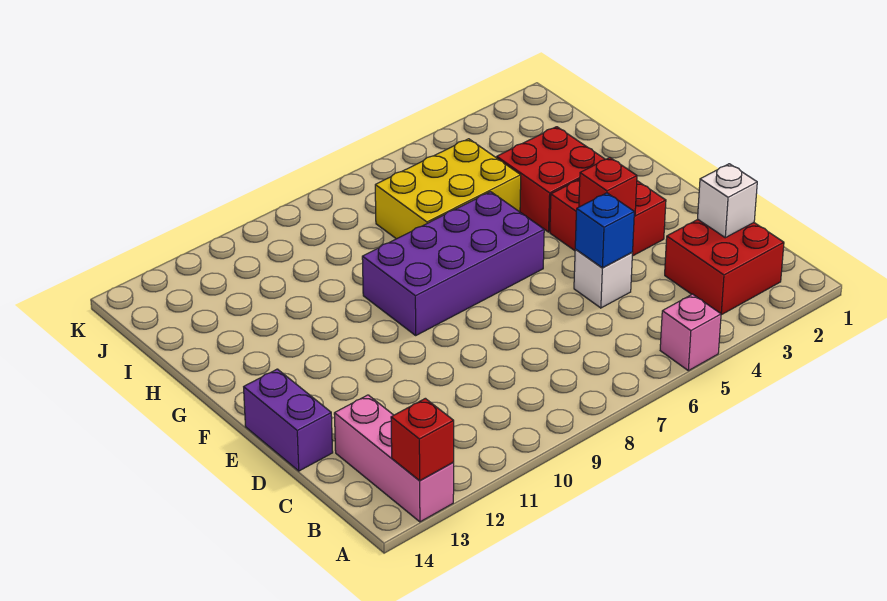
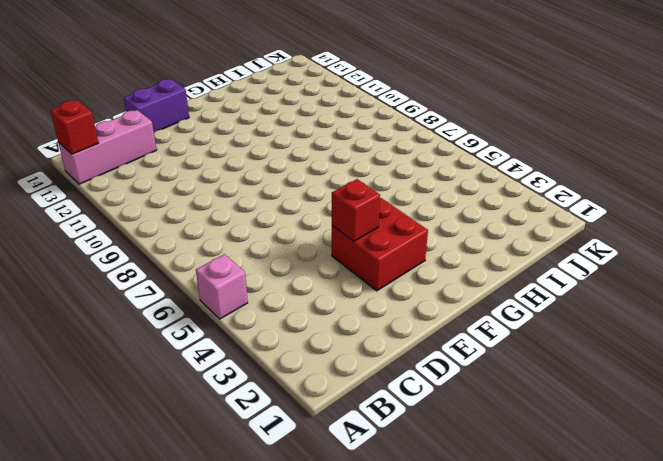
none -> red brick B2:C3 level 1
none -> white brick D5 level 1
none -> purple brick F6:G9 level 1

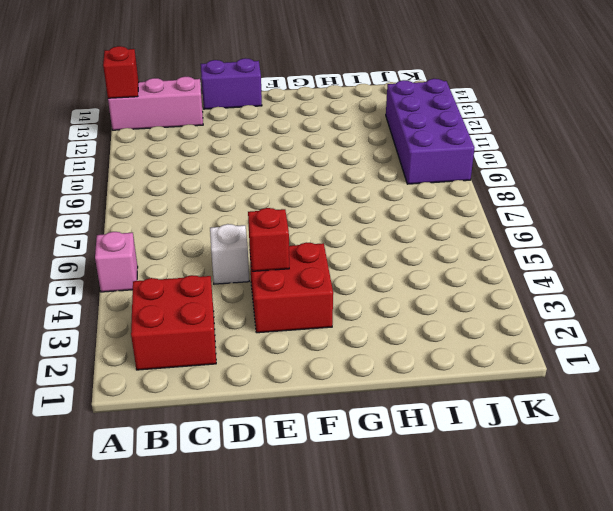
purple brick J9:K12 level 1 -> purple brick F6:G9 level 1
none -> red brick G3:H4 level 1
none -> yellow brick H5:I7 level 1
none -> white brick C2 level 2

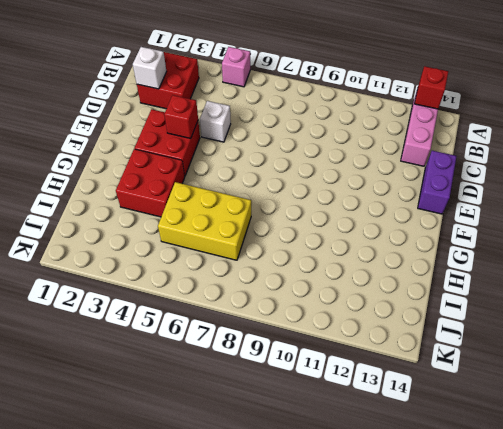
none -> purple brick F6:G9 level 1
none -> blue brick D5 level 2

